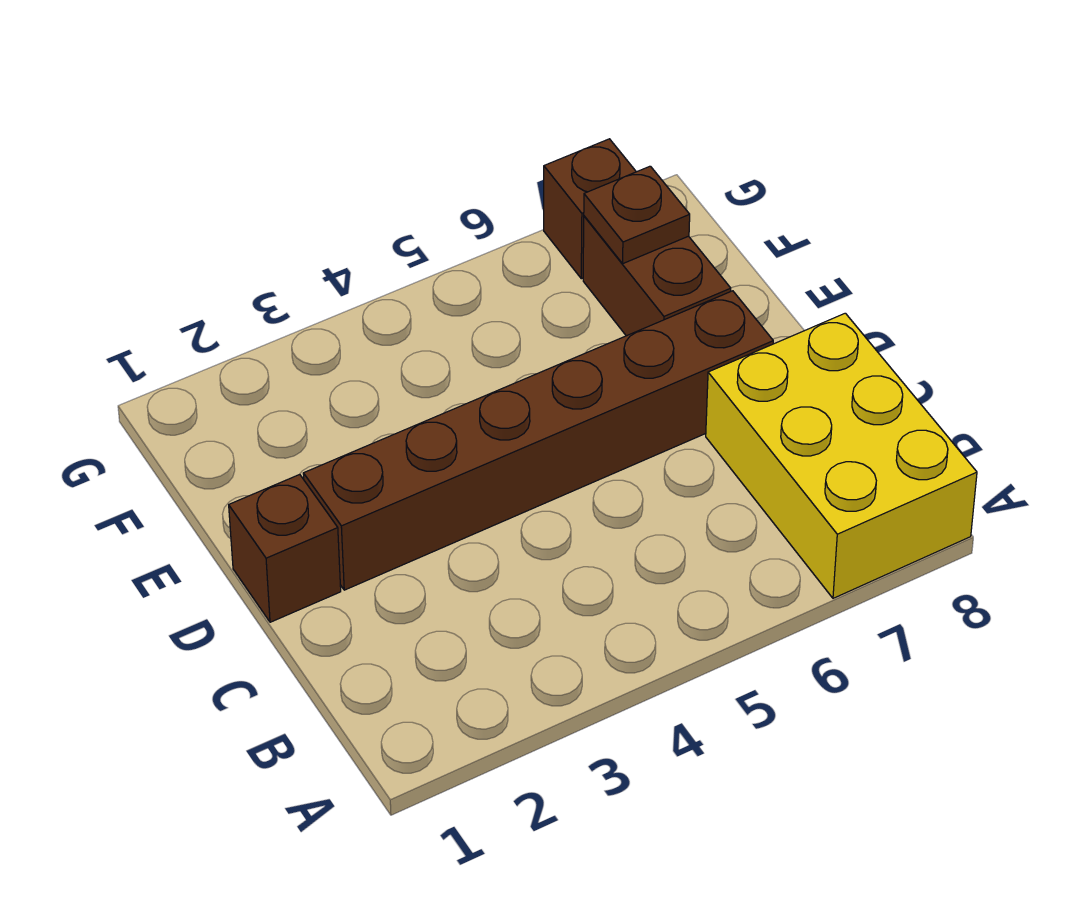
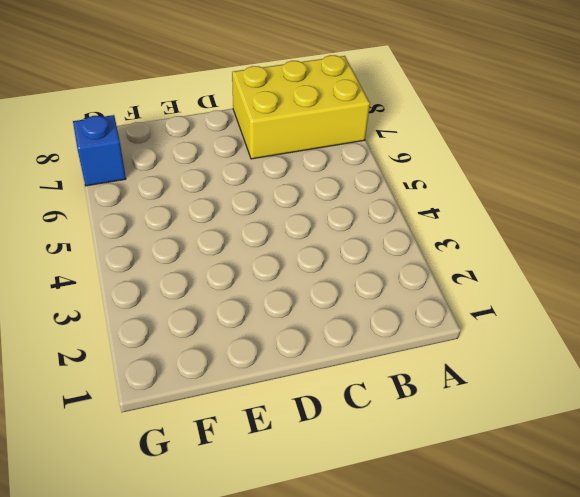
blue brick G7 level 1 -> brown brick G7 level 1
none -> brown brick D1 level 1
none -> brown brick D2:D7 level 1

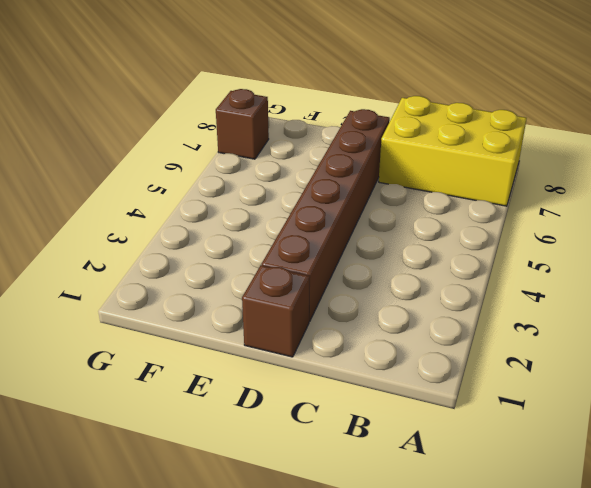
none -> brown brick E7:F7 level 1
none -> brown plate F7 level 2

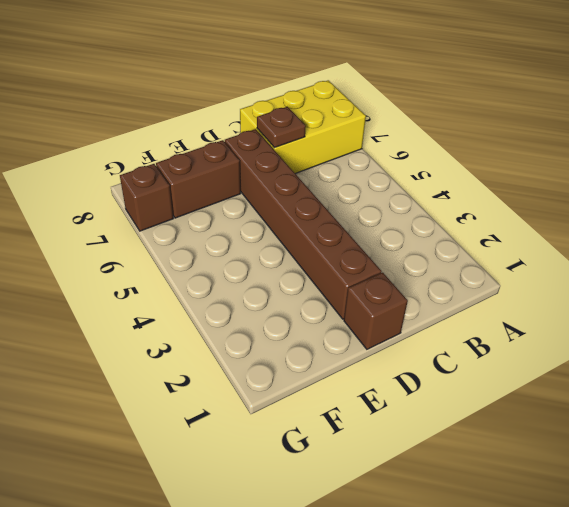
brown plate C7 level 2 -> brown plate F7 level 2

